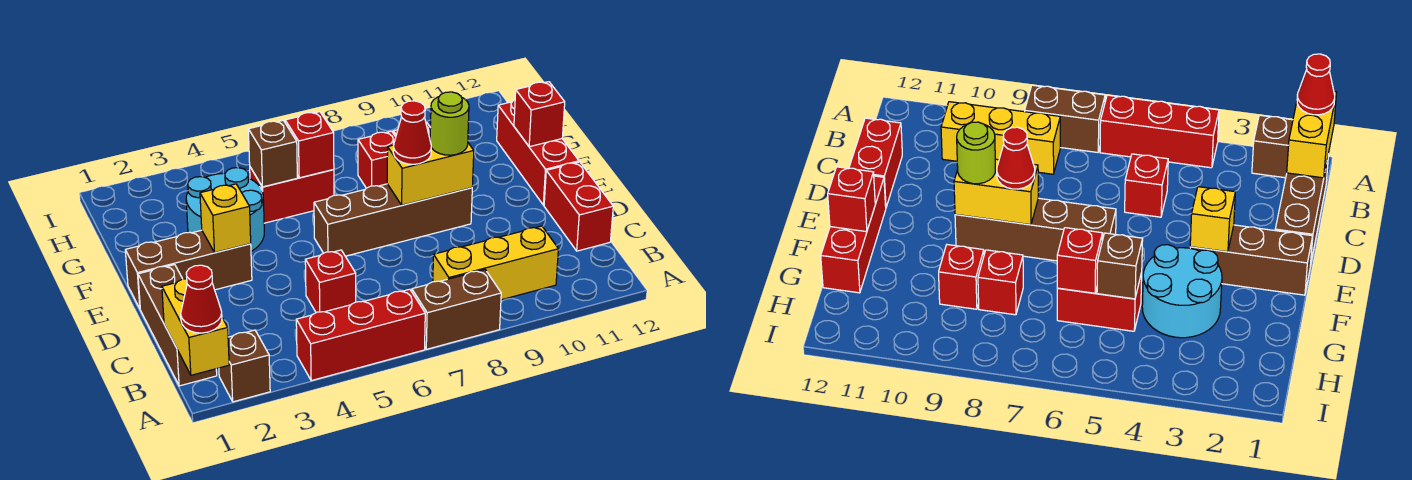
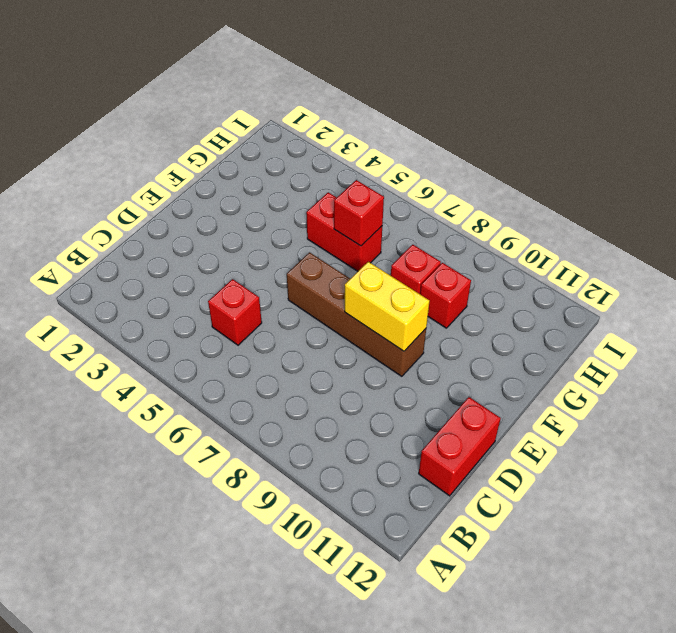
none -> brown brick A2 level 1
none -> red brick A4:A6 level 1
none -> brown brick A7:A8 level 1

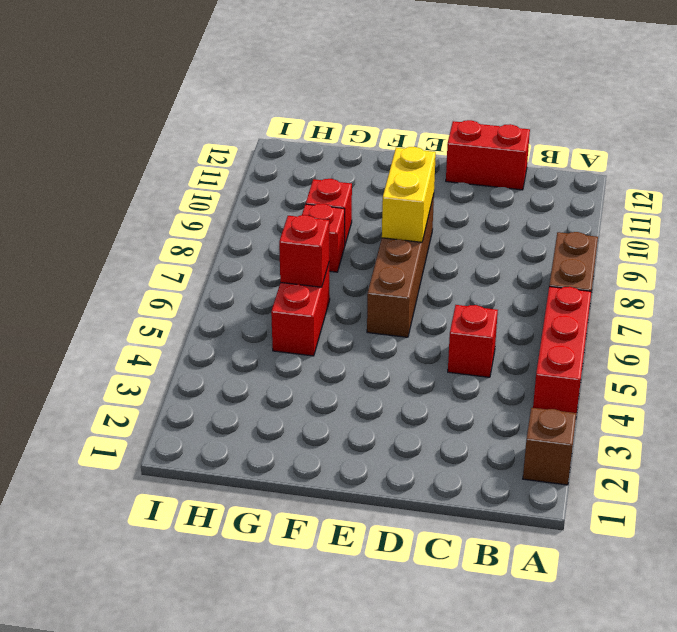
none -> brown brick B1:D1 level 1
none -> yellow brick B8:B10 level 1
none -> brown brick E1:E3 level 1

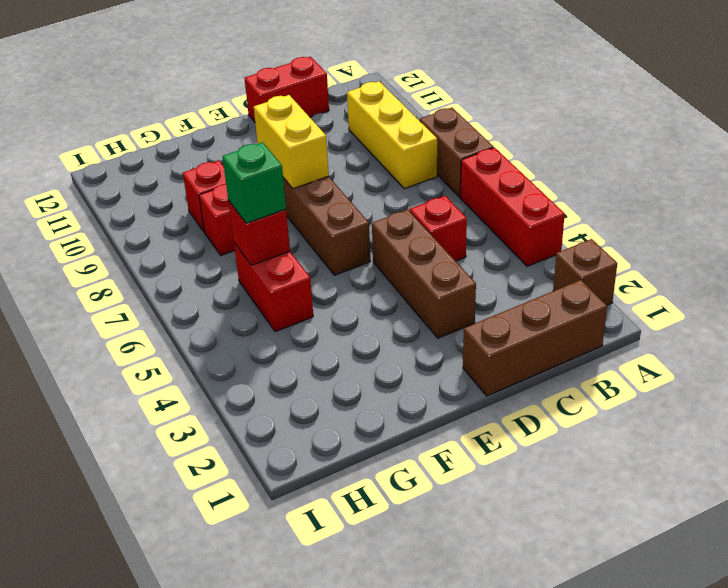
brown brick D3:D5 level 1 -> brown brick E1:E3 level 1
green brick G6 level 3 -> none
none -> red brick E12:G12 level 1
none -> cyan round brick F3:G4 level 1
none -> yellow brick A1:B1 level 2

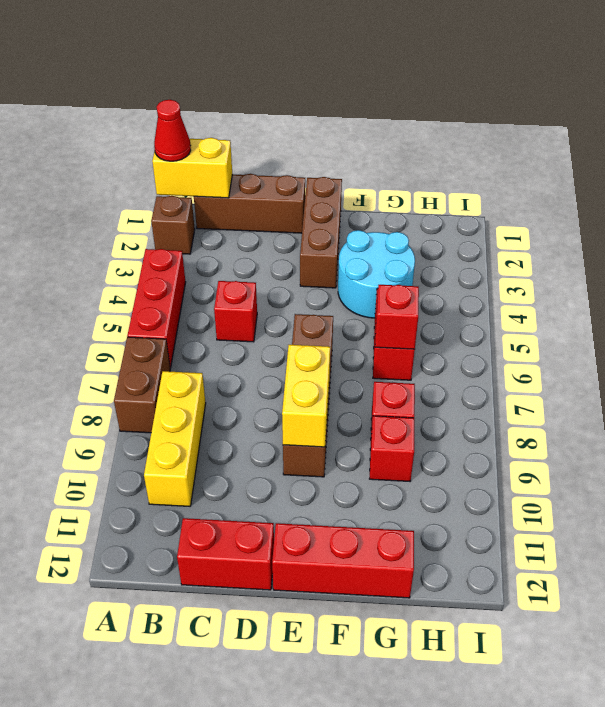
none -> yellow brick E3 level 2
none -> red brick F12 level 2
none -> brown brick G5 level 2

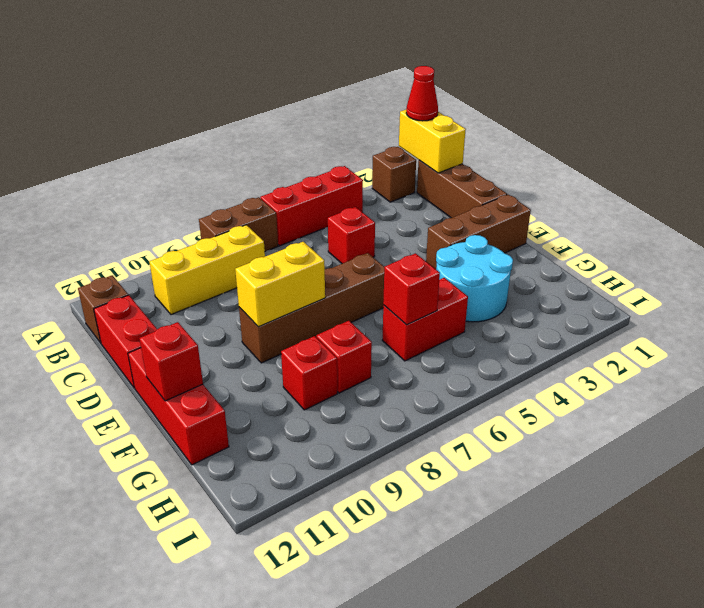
brown brick B12 level 1 -> brown brick G5 level 2
none -> yellow brick E3 level 2
none -> red cone E8 level 3
none -> lime round brick E9 level 3

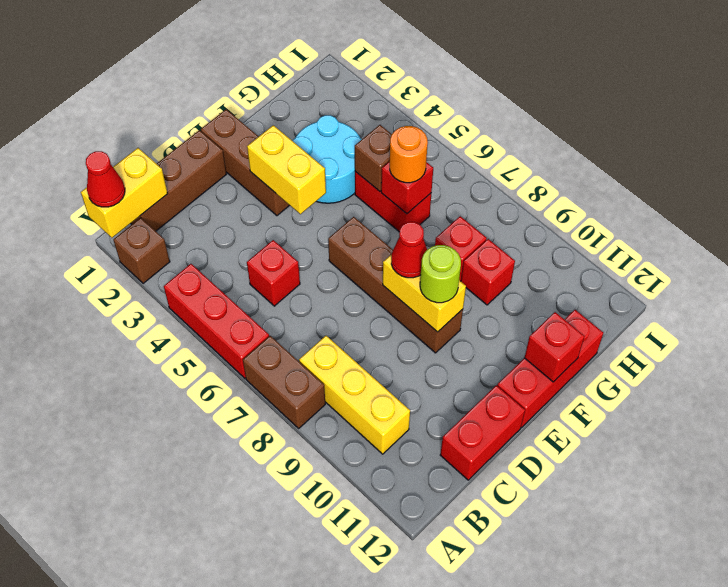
yellow brick E3:E4 level 2 -> yellow brick E3 level 2
orange round brick G6 level 3 -> none

